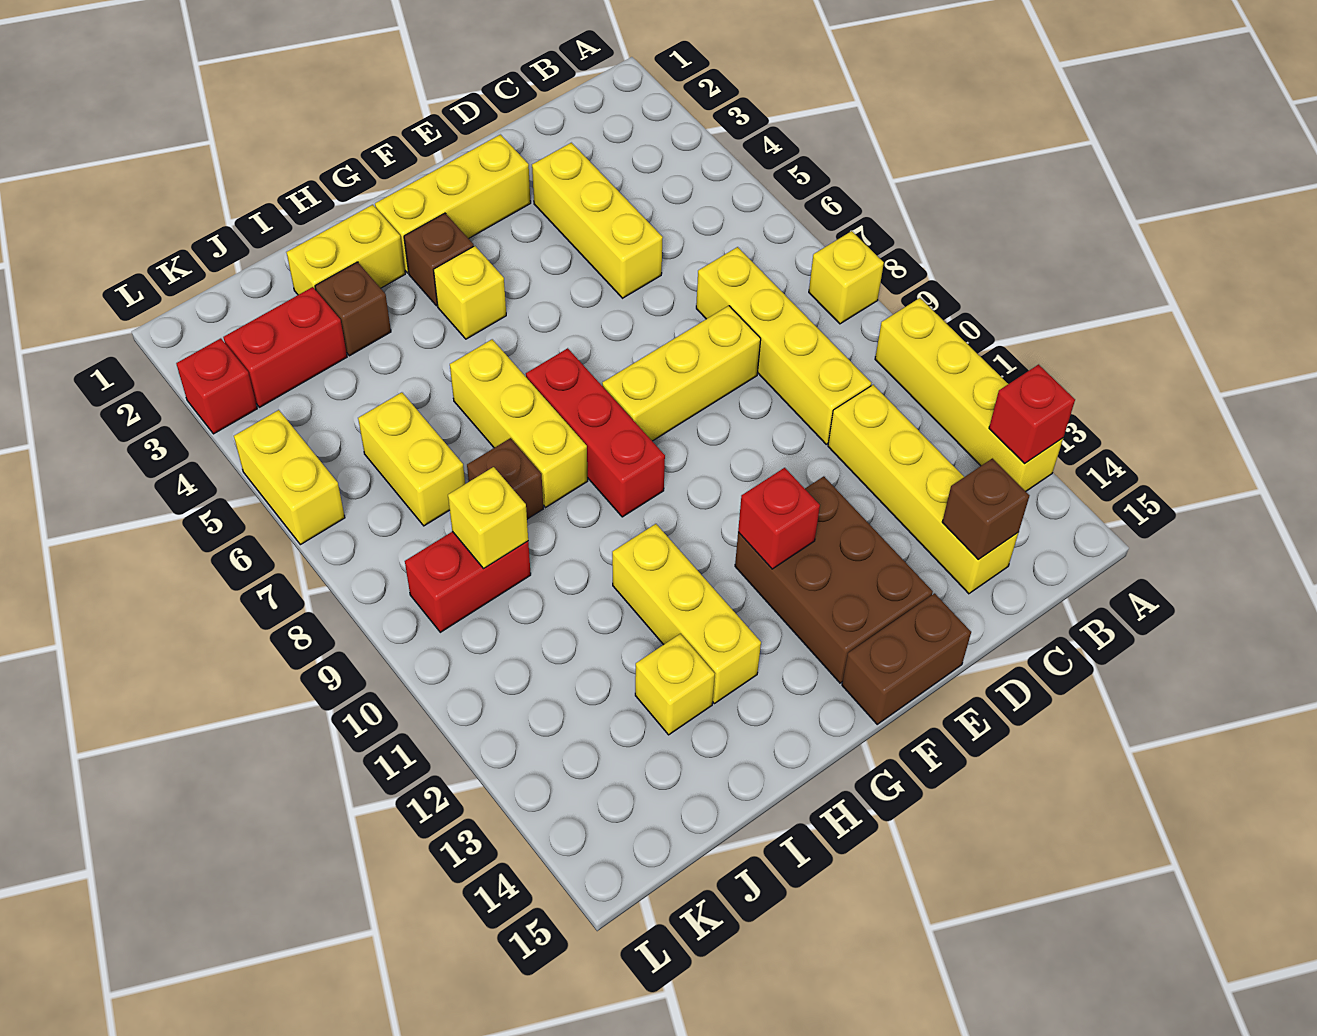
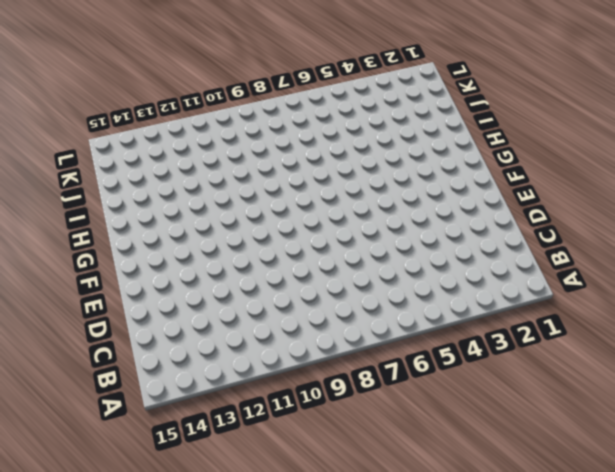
none -> yellow brick A8 level 1
none -> yellow brick A10:A13 level 1
none -> yellow brick C7:C10 level 1

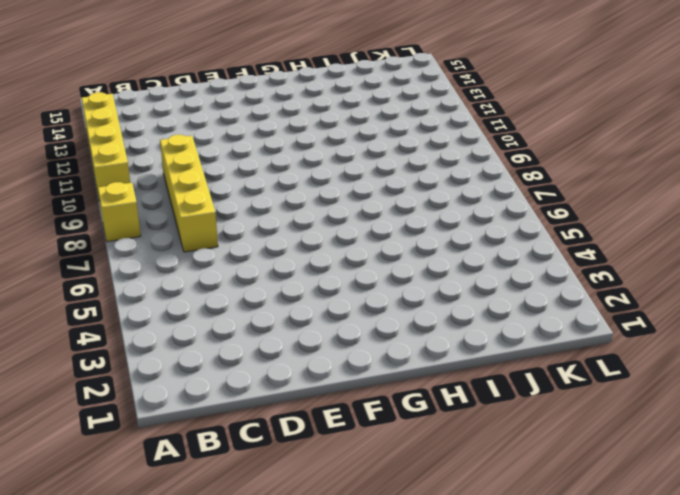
none -> yellow brick C11:C14 level 1
none -> yellow brick D3:D5 level 1
none -> yellow brick D8:F8 level 1

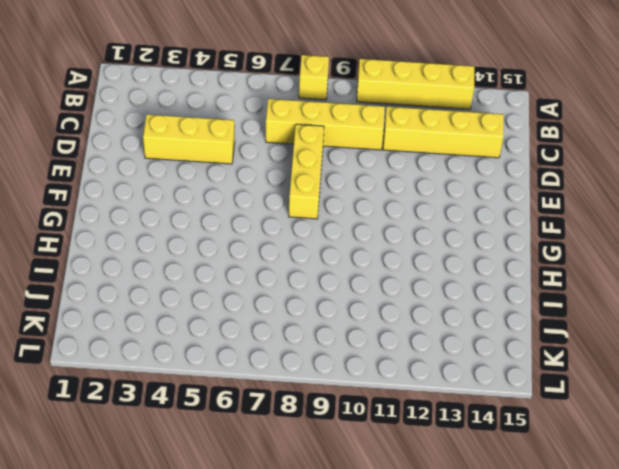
none -> yellow brick E2:G2 level 1
none -> brown brick E12:F14 level 1
none -> brown brick E15:F15 level 1

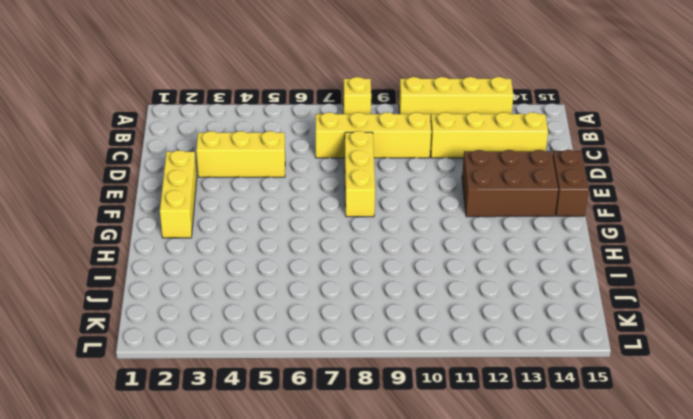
none -> brown brick G3 level 1
none -> yellow brick G4 level 1
none -> red brick G7:G9 level 1

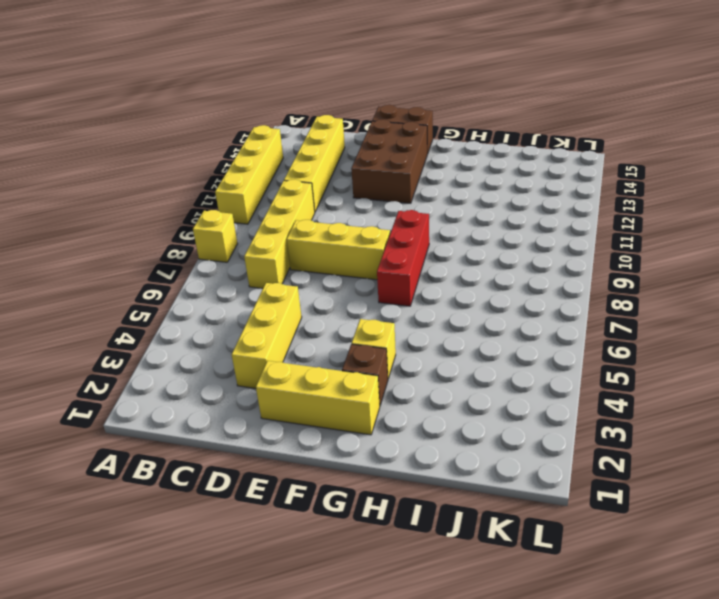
none -> yellow brick H2:I2 level 1
none -> yellow brick H6:H8 level 1
none -> yellow brick H11:H13 level 1

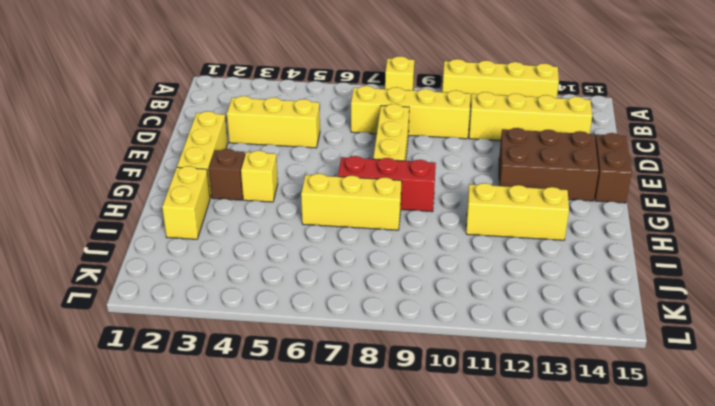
none -> brown brick I3 level 1
none -> brown brick I8 level 1
none -> yellow brick I13 level 1

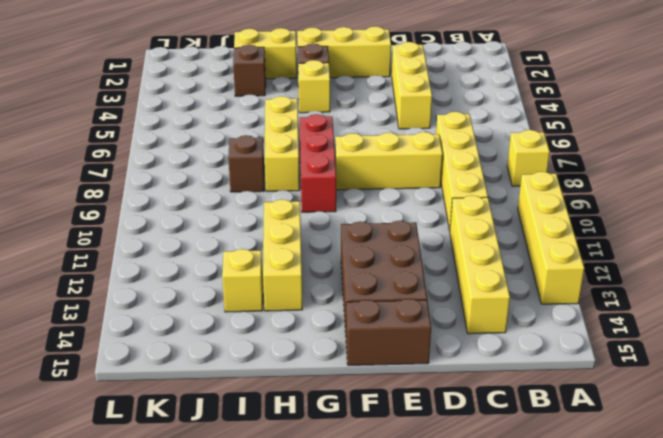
none -> red brick J3:K3 level 1
none -> yellow brick J6:J7 level 1
none -> red brick J9:K9 level 1

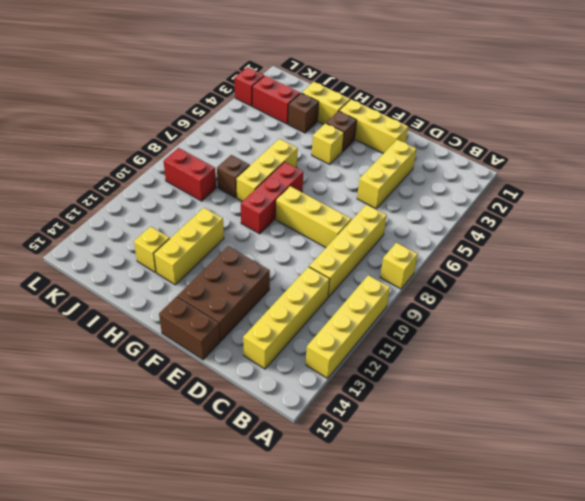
none -> yellow brick J6:J7 level 1
none -> yellow brick L5:L6 level 1
none -> red brick A13 level 2

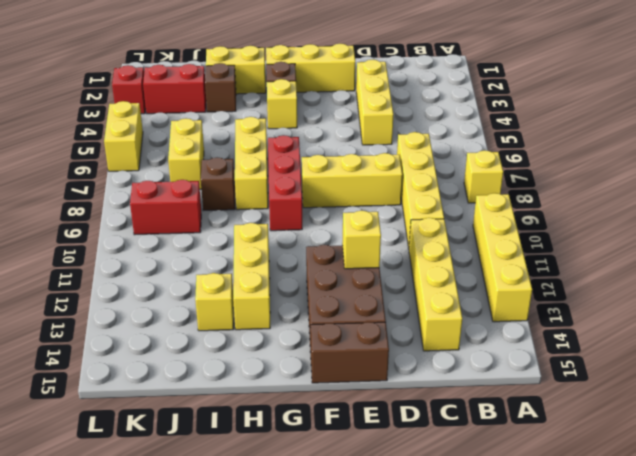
yellow brick E12 level 2 -> yellow brick J9 level 2
none -> red brick A13 level 2
none -> brown brick C14 level 2
none -> red brick F12 level 2

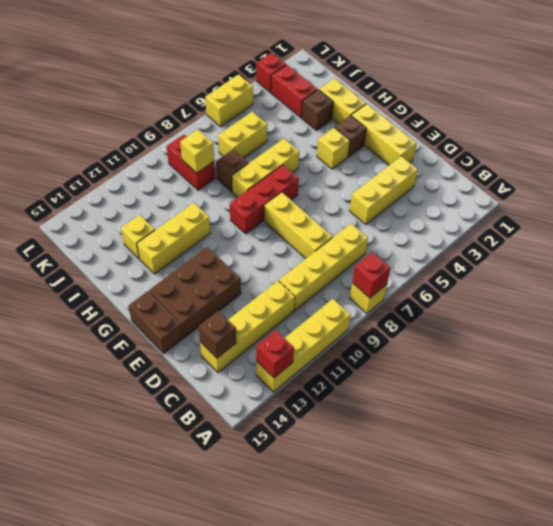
red brick A8 level 2 -> red brick F12 level 2

